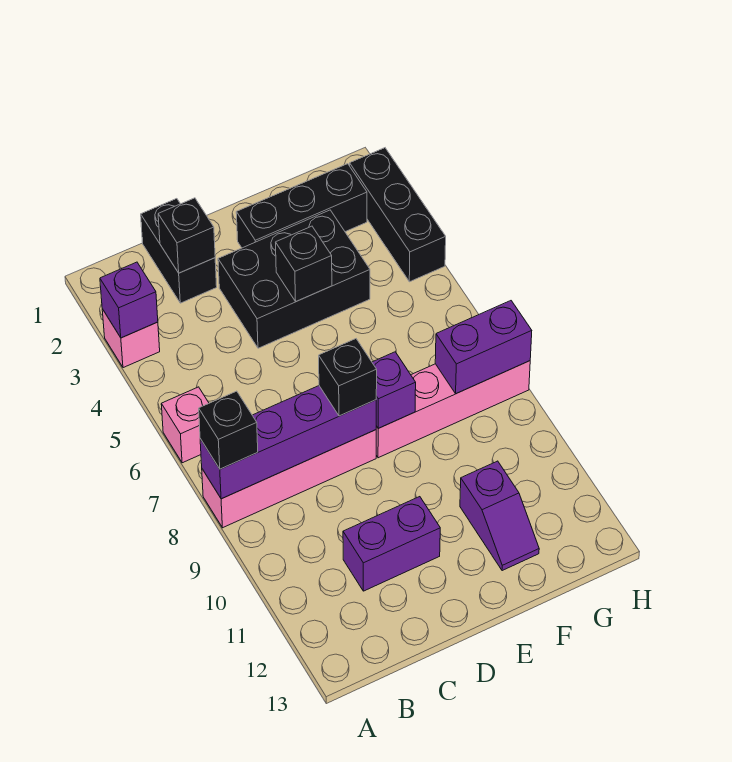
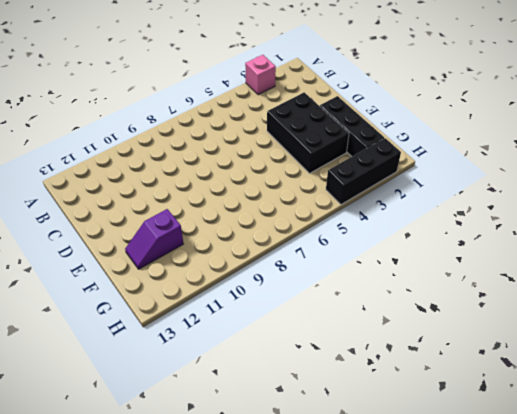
none -> pink brick A6 level 1
none -> pink brick A8:D8 level 1
none -> black brick C1:C2 level 1

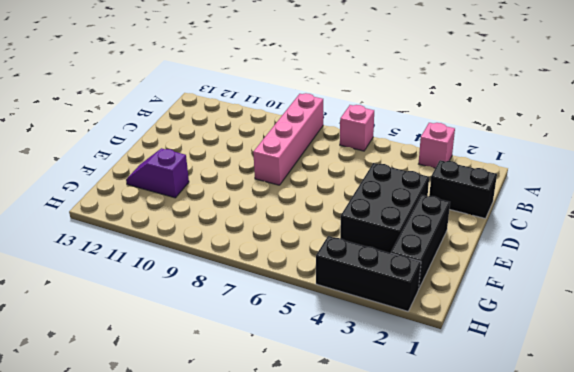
none -> purple brick C11:D11 level 1
none -> pink brick E8:H8 level 1
none -> purple brick A3 level 2

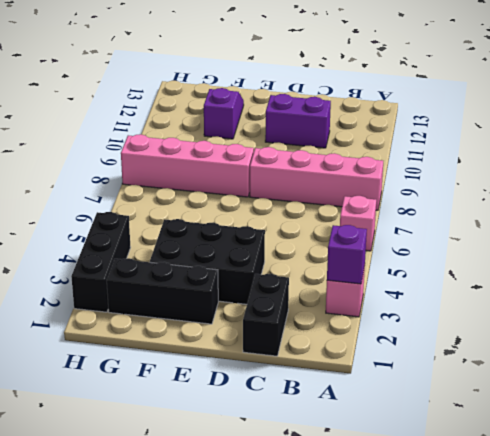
none -> purple brick A8:D8 level 2
none -> black brick C2 level 2
none -> black brick E4 level 2

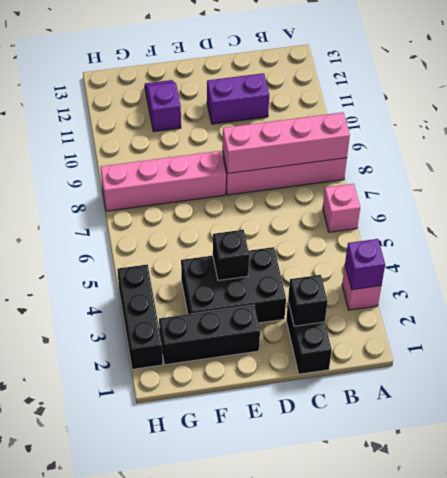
pink brick A8:D8 level 2 -> purple brick A8:D8 level 2
none -> purple brick E8 level 2
none -> purple brick G8:H8 level 2
none -> black brick A8 level 3

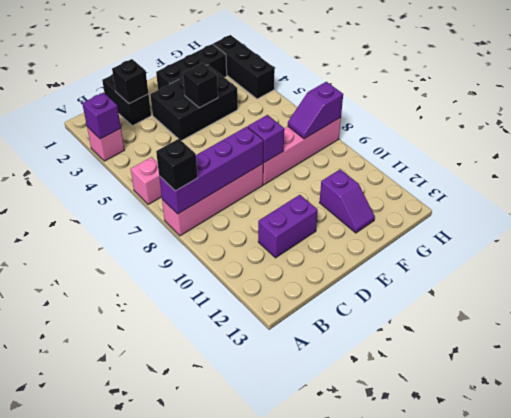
purple slope G8:H8 level 2 top H -> purple brick G8:H8 level 2
none -> black brick D8 level 3

